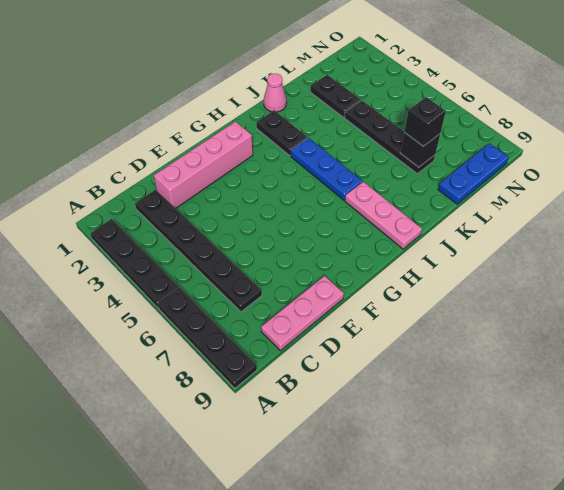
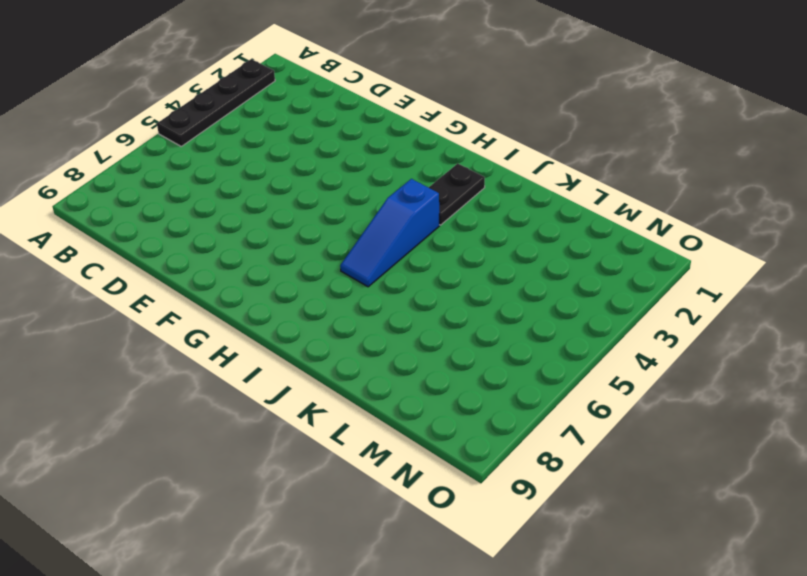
blue slope I4:I6 level 1 top 4 -> blue plate I4:I6 level 1
none -> black plate A6:A9 level 1
none -> black plate C2:C7 level 1
none -> pink plate C9:E9 level 1

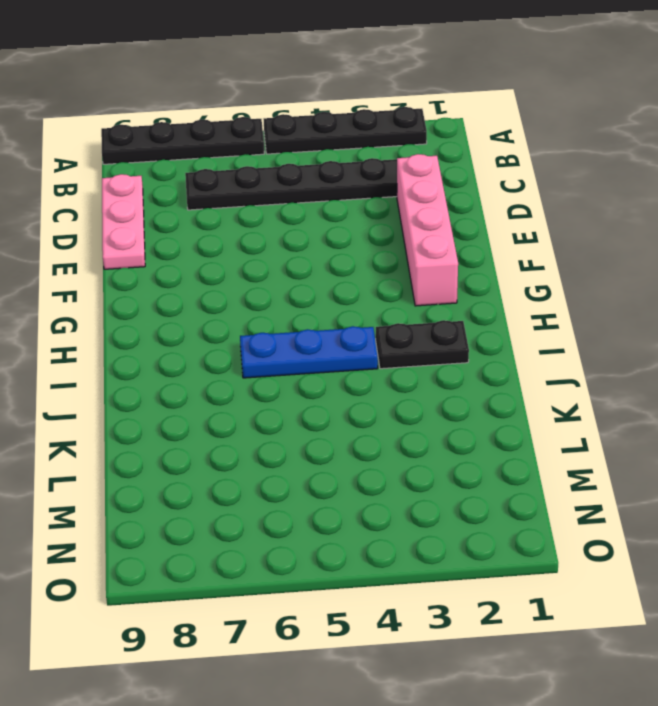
none -> pink plate I7:I9 level 1
none -> pink cone J1 level 1
none -> black plate L2:L3 level 1

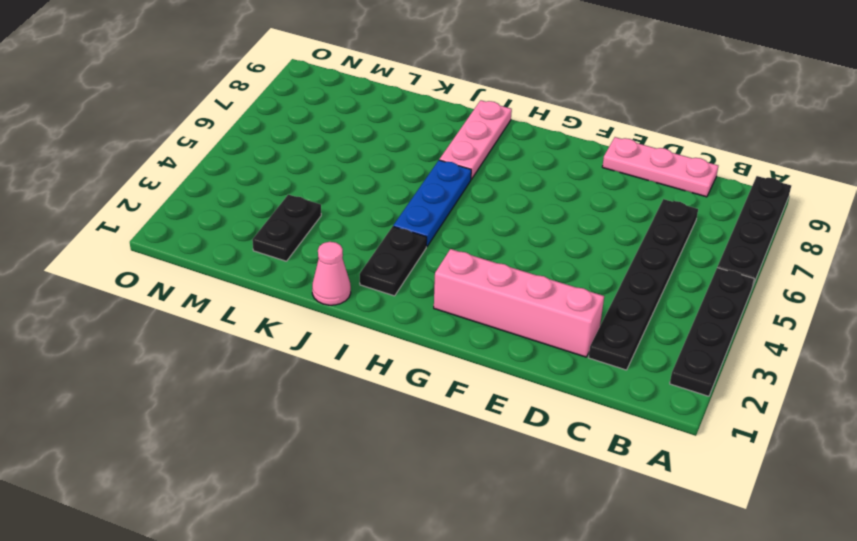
none -> black plate L4:L7 level 1
none -> blue plate L9:N9 level 1
none -> black brick L7 level 2

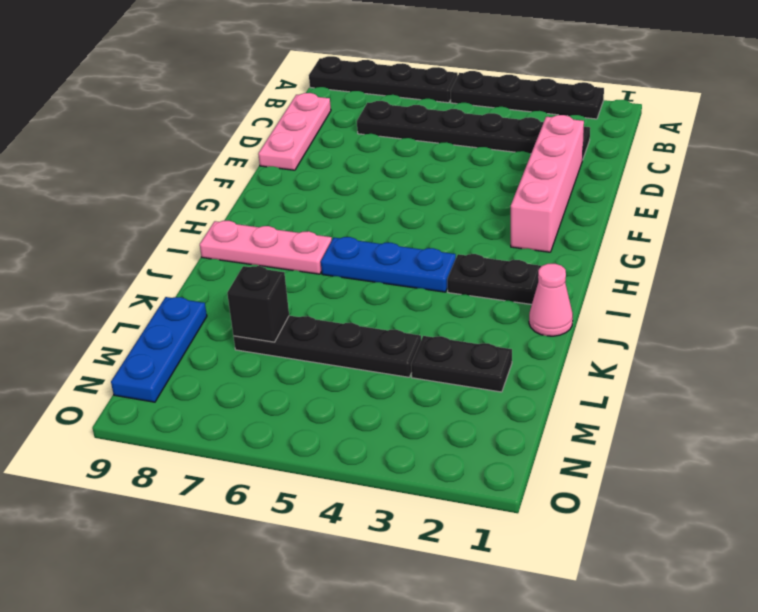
none -> black brick L7 level 3

